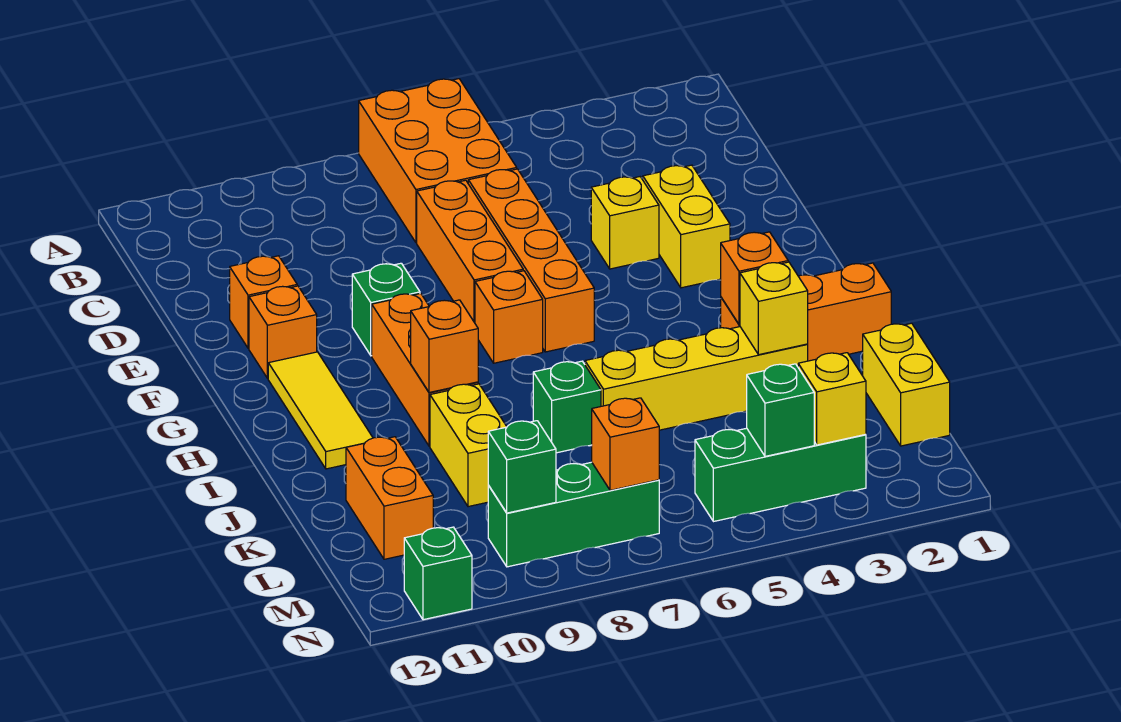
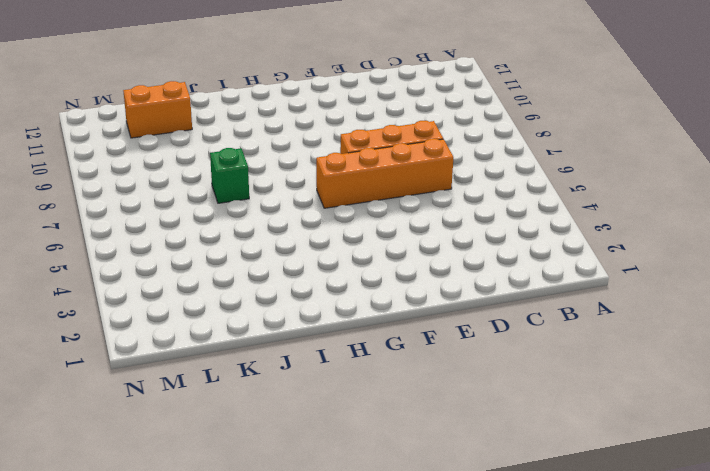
none -> orange brick A6:C7 level 1
none -> yellow brick E3:F3 level 1
none -> yellow brick E4 level 1

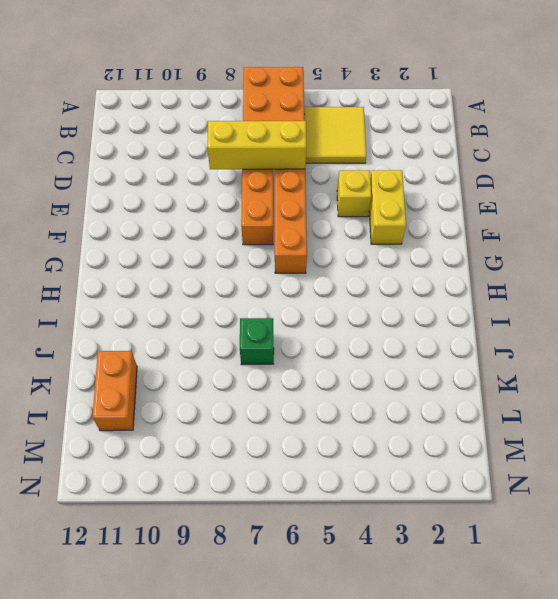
yellow tile B4:C5 level 1 -> none
yellow brick D6:D8 level 2 -> none
none -> orange brick E11 level 1
none -> green brick F9 level 1
none -> orange brick F11 level 1

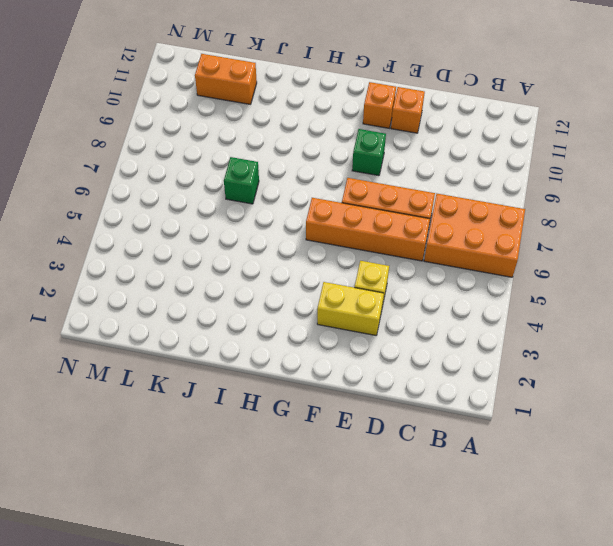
none -> orange brick G7 level 1
none -> orange brick G9:I9 level 1
none -> yellow tile G11:I11 level 1

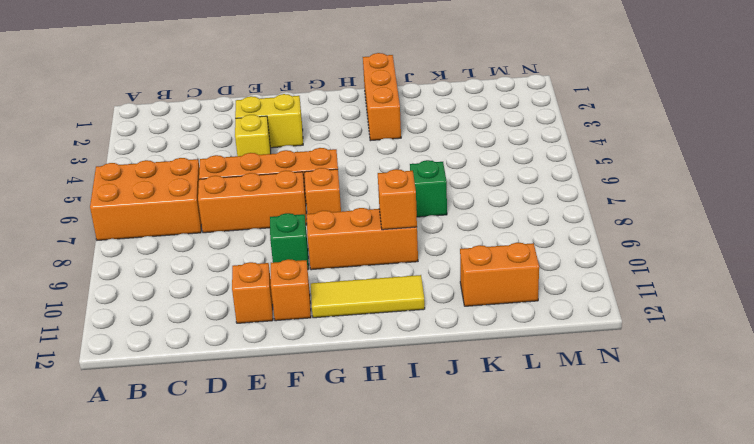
none -> yellow brick J3:J6 level 1
none -> yellow brick J9:K9 level 1
none -> yellow brick K1:L1 level 1

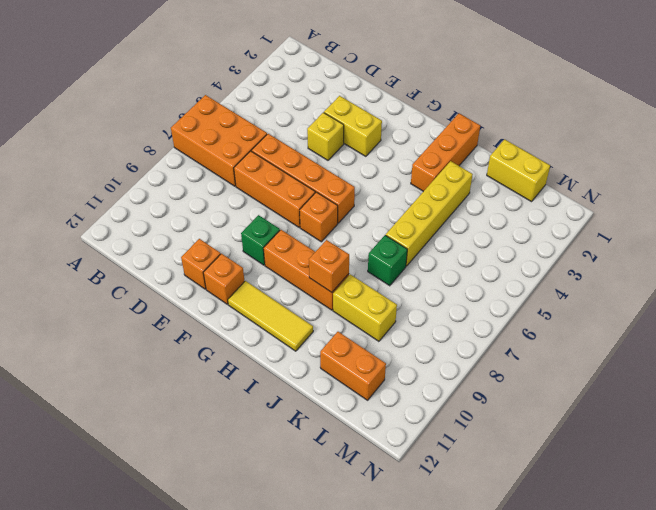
none -> green brick M3:M5 level 1
none -> green brick M7:M9 level 1
none -> green brick N11 level 1

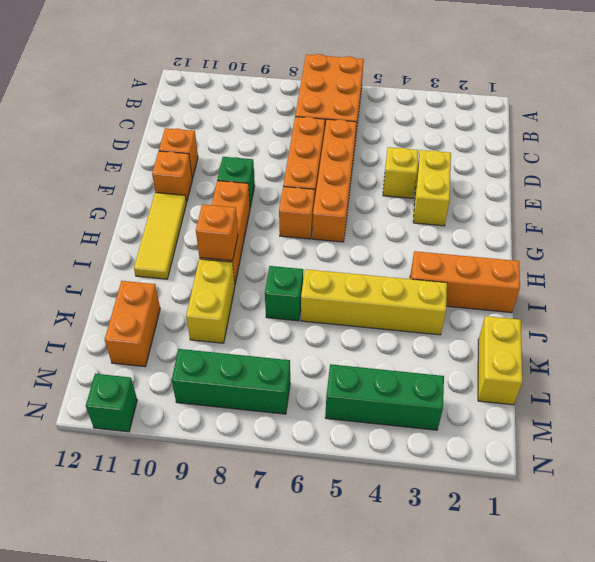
none -> orange brick I3 level 2
none -> yellow brick J3 level 2
none -> yellow brick M3 level 2

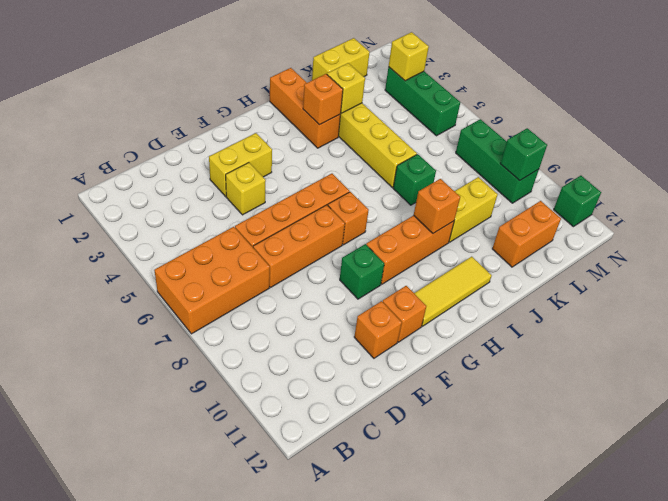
none -> green brick M4 level 2
none -> orange brick M7 level 2

